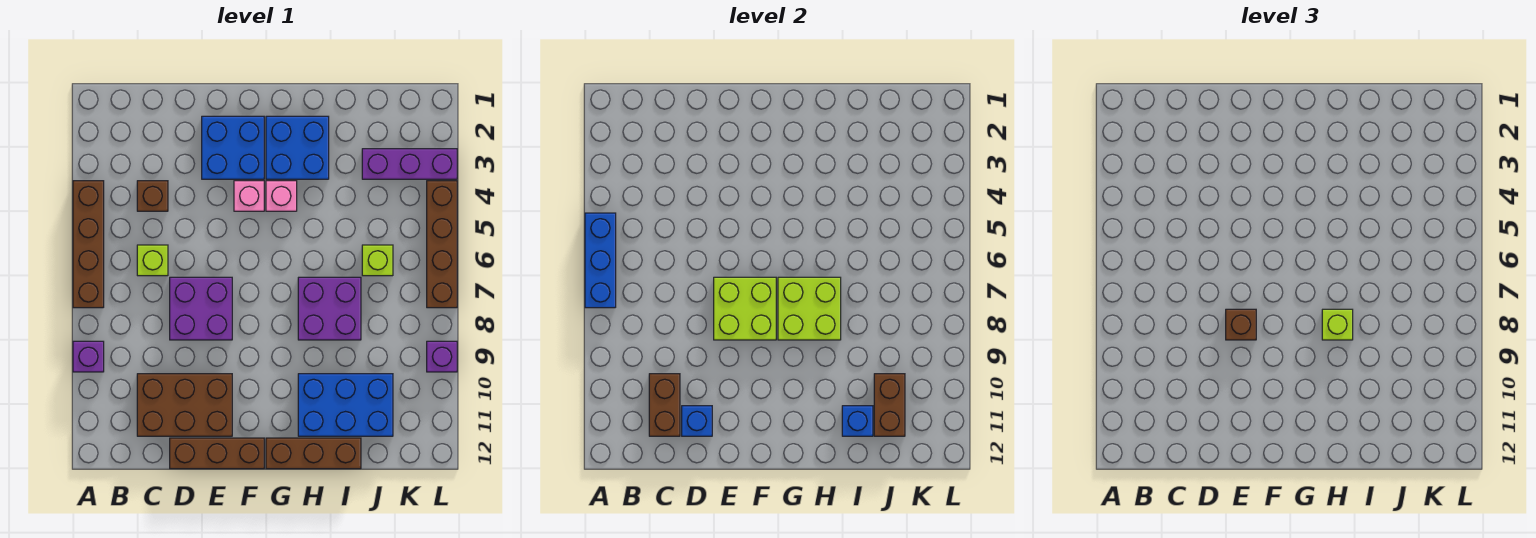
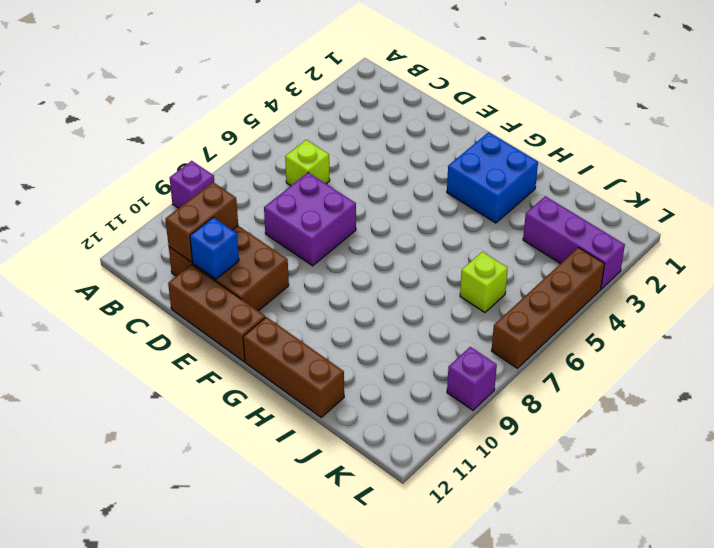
none -> brown brick A4:A7 level 1
none -> brown brick C4 level 1
none -> blue brick E2:F3 level 1

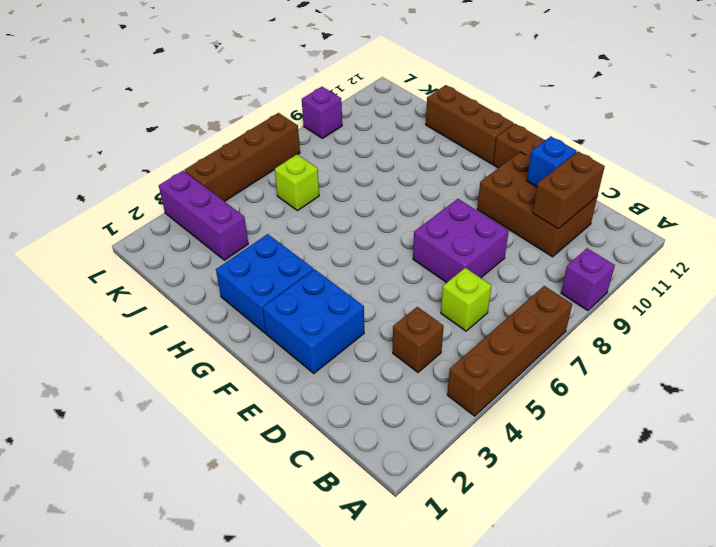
none -> pink brick F4 level 1
none -> pink brick G4 level 1
none -> purple brick H7:I8 level 1

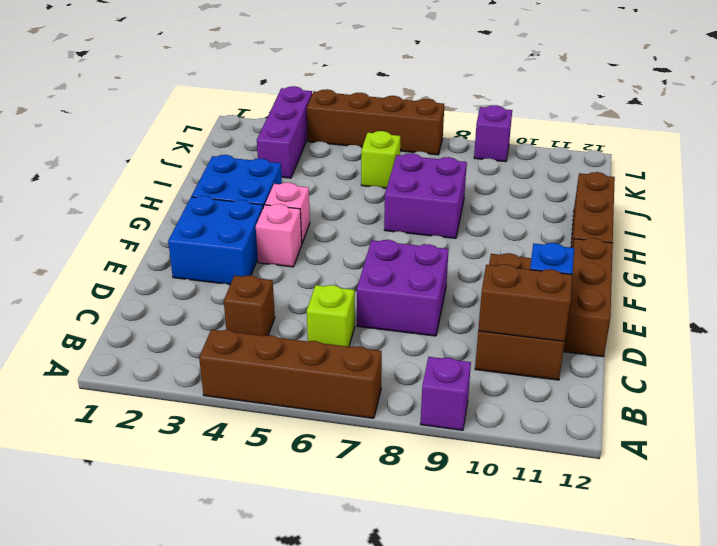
none -> blue brick H10:J11 level 1
none -> blue brick A5:A7 level 2
none -> lime brick E7:F8 level 2

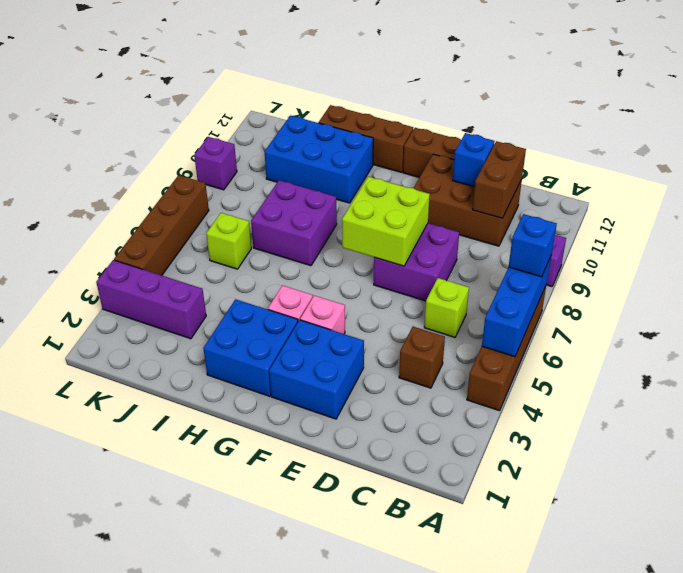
blue brick A7 level 3 -> blue brick I11 level 2
none -> lime brick G7:H8 level 2
none -> brown brick J10:J11 level 2
none -> brown brick E8 level 3

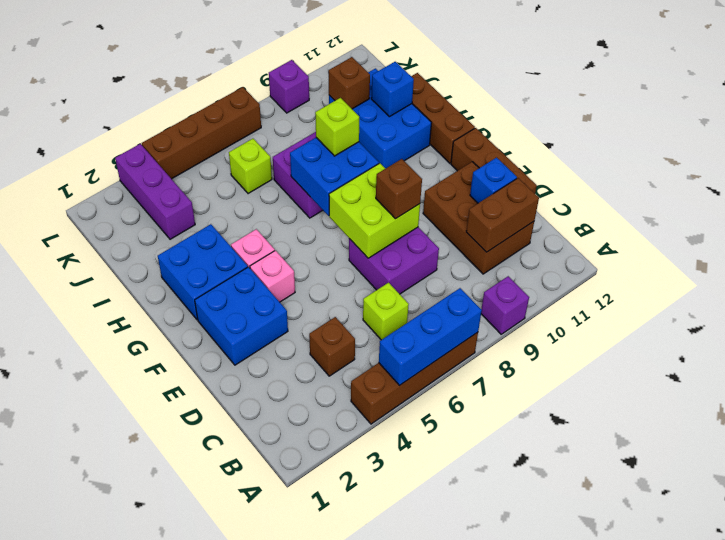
blue brick G7:H8 level 2 -> lime brick G7:H8 level 2
brown brick J10 level 2 -> brown brick J10:J11 level 2

